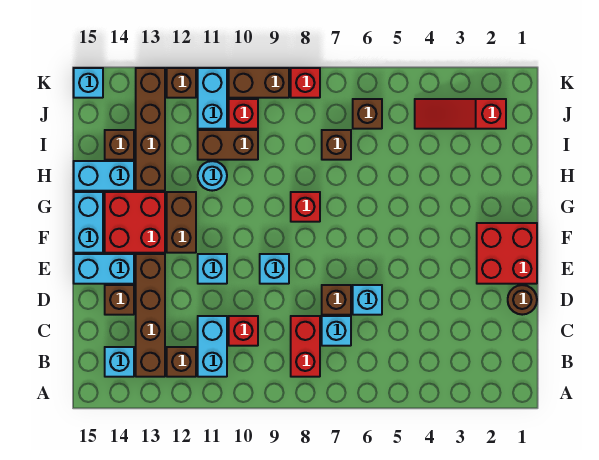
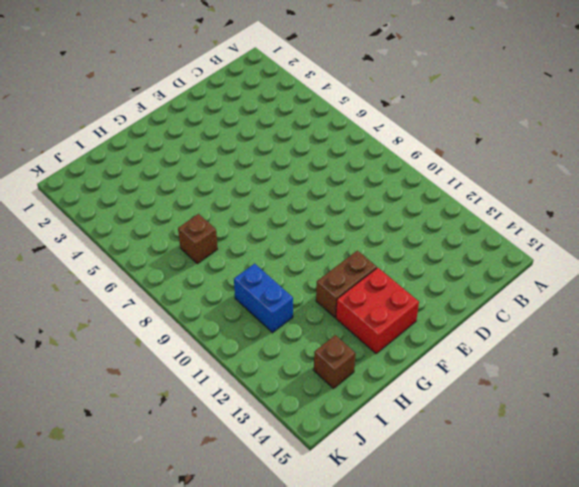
blue brick I10:I11 level 1 -> brown brick I10:I11 level 1
none -> red brick B8:C8 level 1
none -> cyan brick B11:C11 level 1
none -> brown brick B12 level 1
none -> brown brick B13:E13 level 1

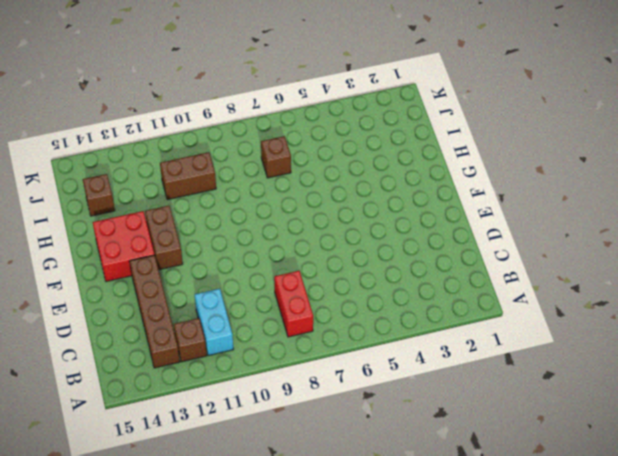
none -> cyan brick B14 level 1
none -> cyan brick C7 level 1
none -> red brick C10 level 1
none -> brown round brick D1 level 1

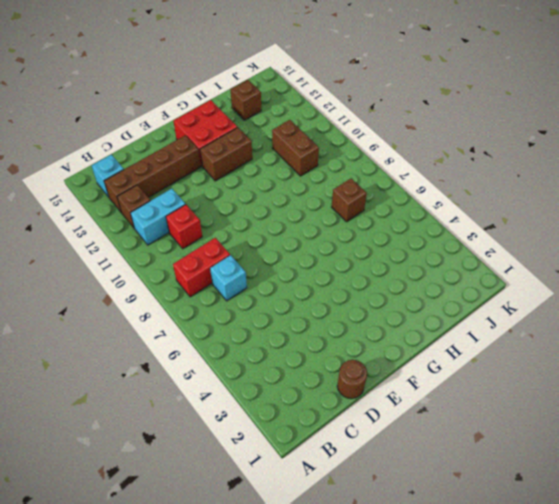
none -> cyan brick D6 level 1
none -> brown brick D7 level 1
none -> brown brick D14 level 1
none -> red brick E1:F2 level 1

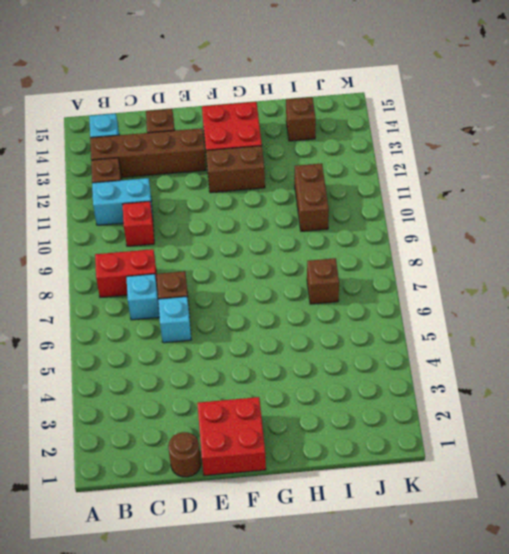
none -> cyan brick E9 level 1
none -> cyan brick E11 level 1
none -> cyan brick E14:E15 level 1
none -> cyan brick F15:G15 level 1

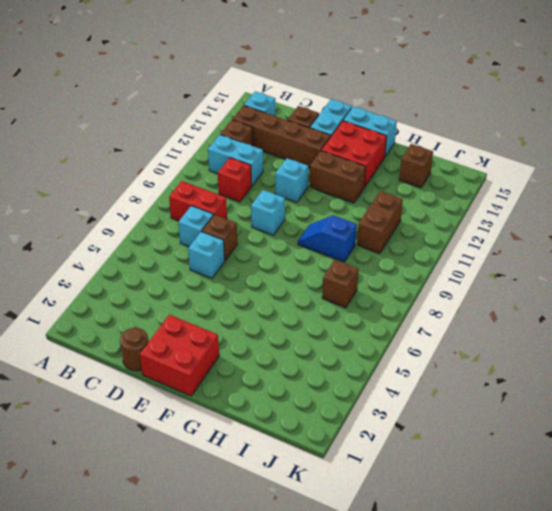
blue slope G9:H9 level 1 top H -> none
none -> red brick G8 level 1
none -> cyan round brick H11 level 1
none -> brown brick H13:K13 level 1
none -> cyan brick H14:H15 level 1

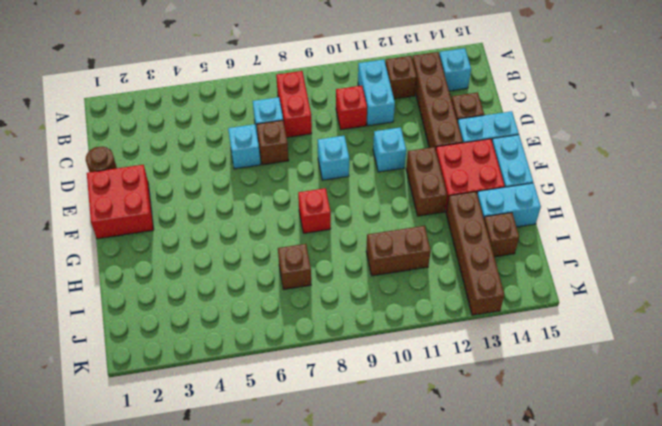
none -> cyan round brick H11 level 1
none -> red slope J2:J4 level 1 top 2
none -> brown brick J6 level 1
none -> red brick J10 level 1

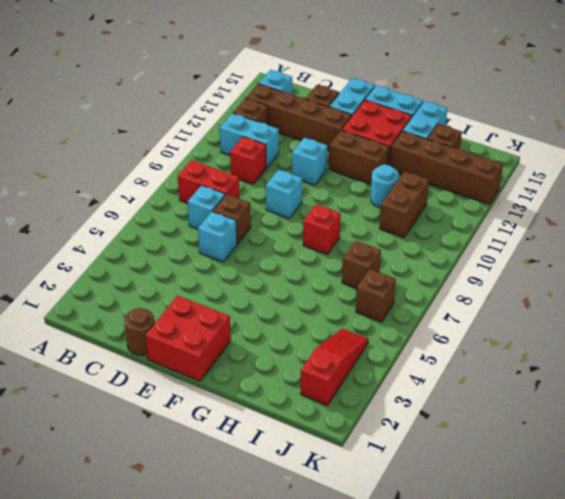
none -> red brick J10 level 1
none -> cyan brick J11:K11 level 1
none -> red brick K8 level 1
none -> brown brick K9:K10 level 1

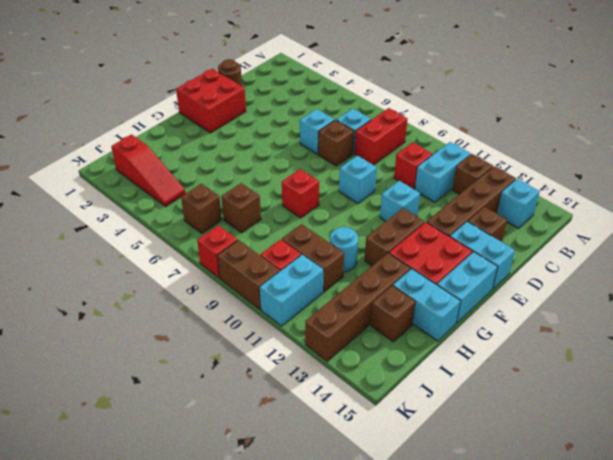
none -> brown brick K12 level 1
none -> cyan brick K15 level 1

